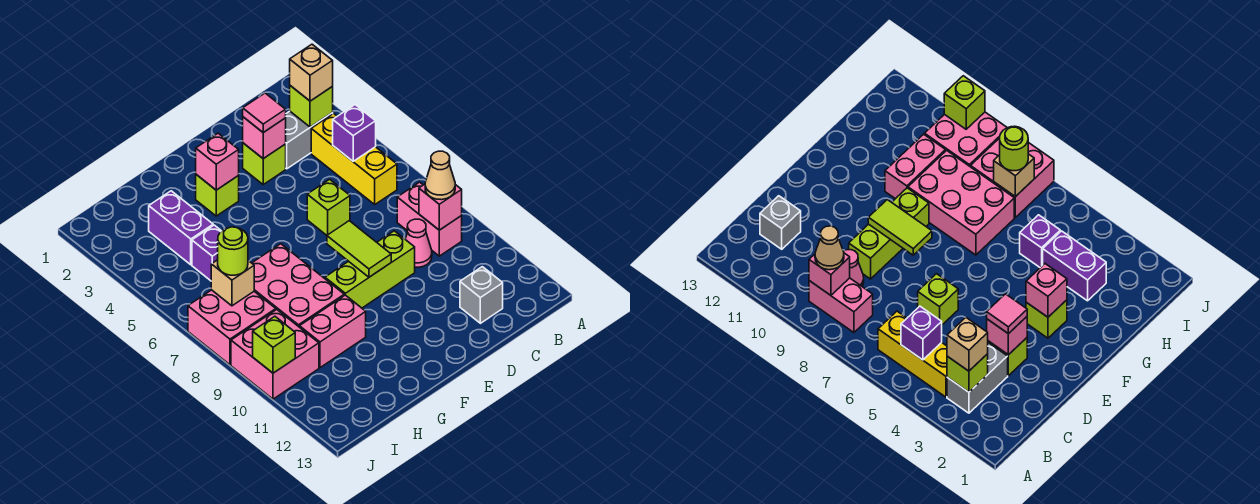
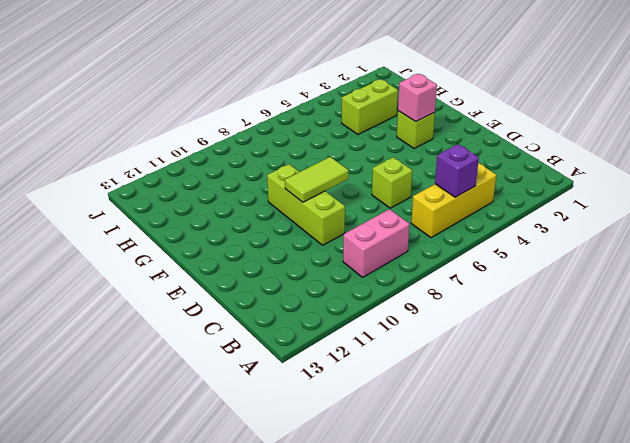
lime brick H3:H4 level 1 -> purple brick H3:H4 level 1
none -> grey brick B3:C3 level 1
none -> pink cone C9 level 1
none -> grey brick C12 level 1

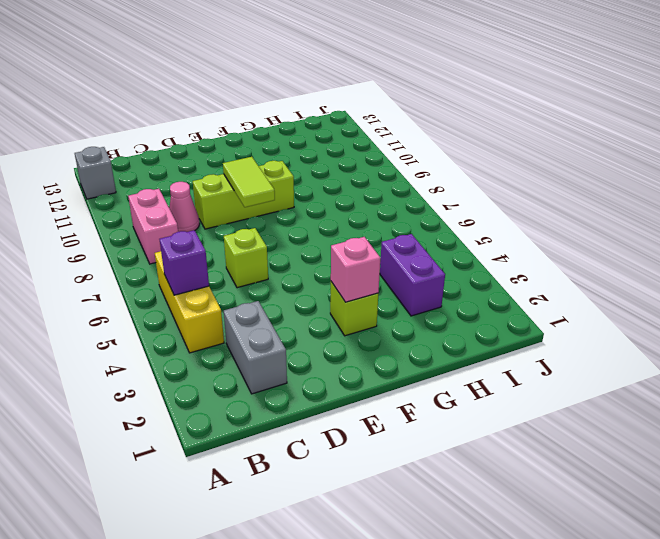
grey brick A12 level 1 -> grey brick C12 level 1
grey brick C2:C3 level 1 -> grey brick B3:C3 level 1
none -> lime brick D3 level 1
none -> pink brick G7:H9 level 1
none -> pink brick G10:H10 level 1

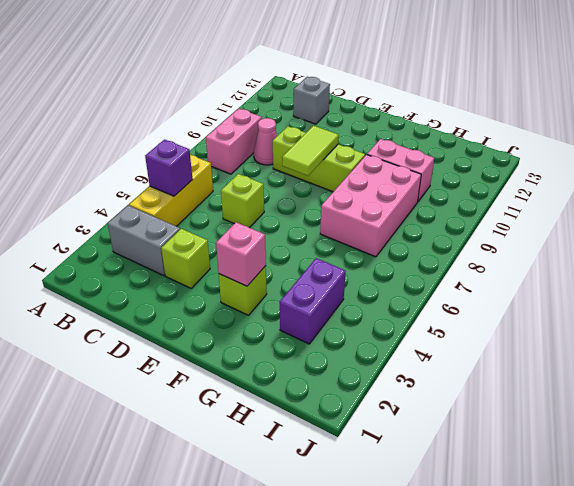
none -> purple brick H5 level 1
none -> pink brick I7:J8 level 1
none -> pink brick I9:J10 level 1

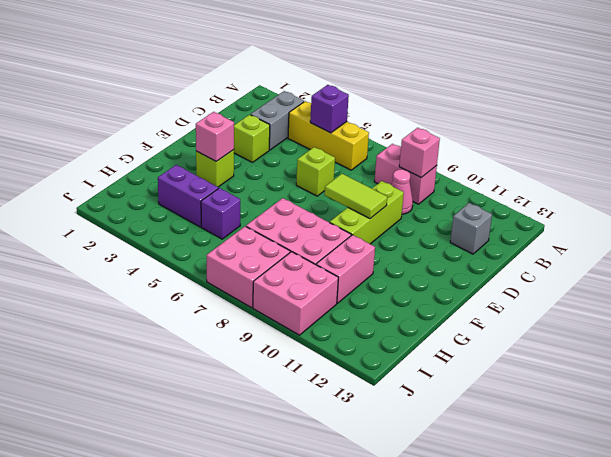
none -> lime brick B3 level 2
none -> pink brick D3 level 2
none -> tan brick I7 level 2

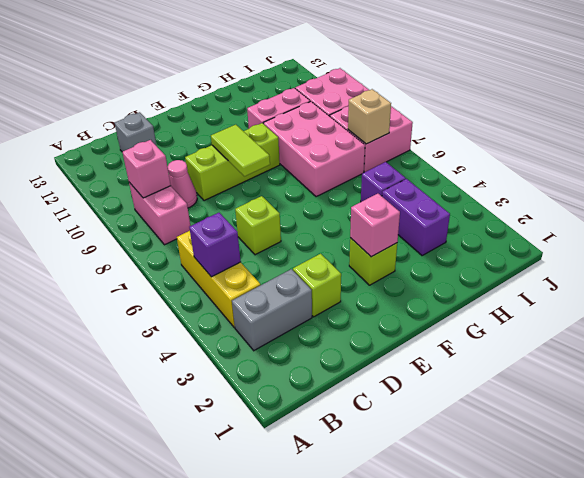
none -> lime brick B3 level 2
none -> pink brick D3 level 2
none -> lime brick J10 level 2

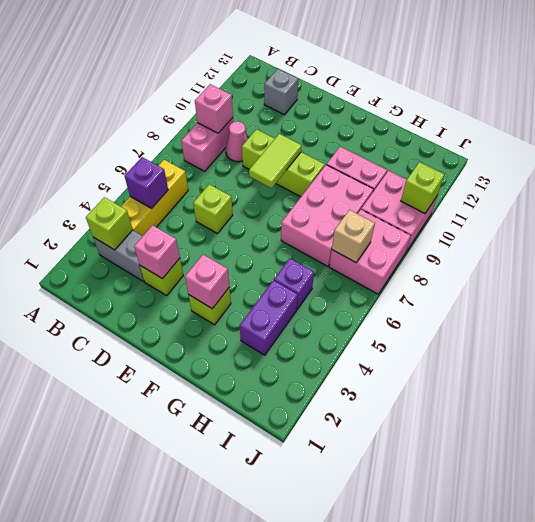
none -> tan brick B3 level 3
none -> tan cone B9 level 3
none -> pink tile D3 level 3

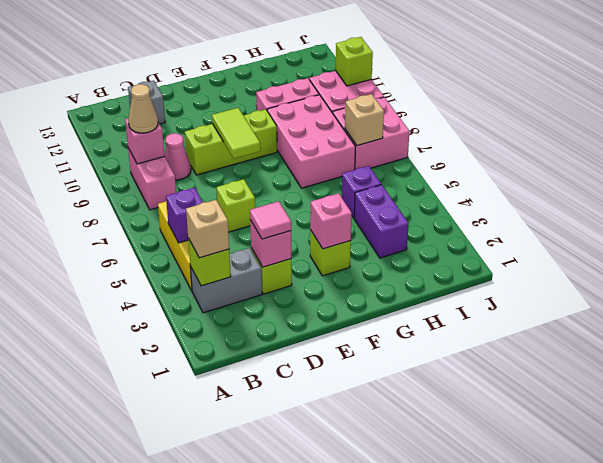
none -> lime round brick I7 level 3

